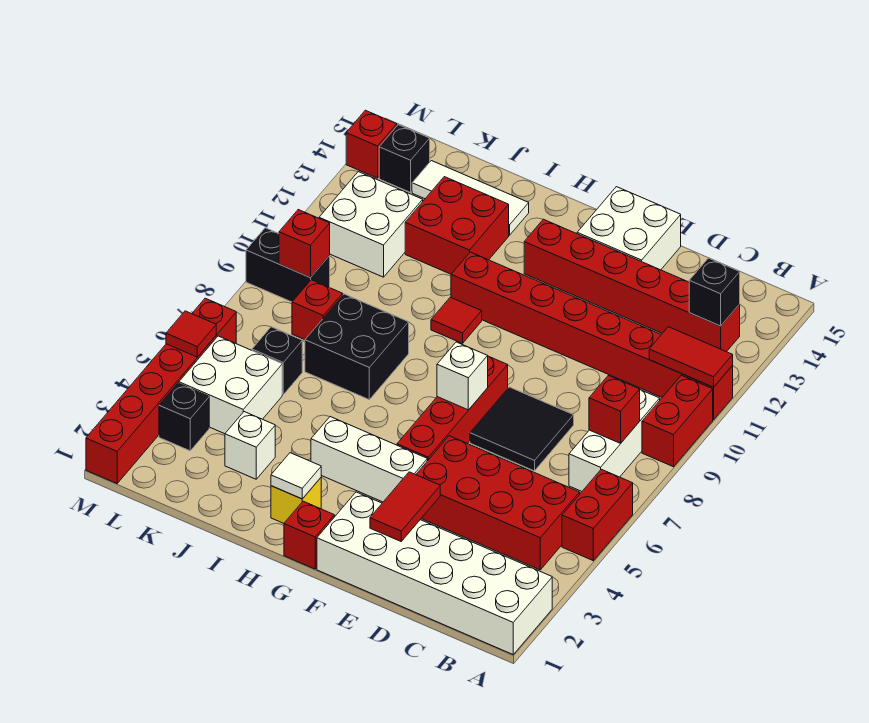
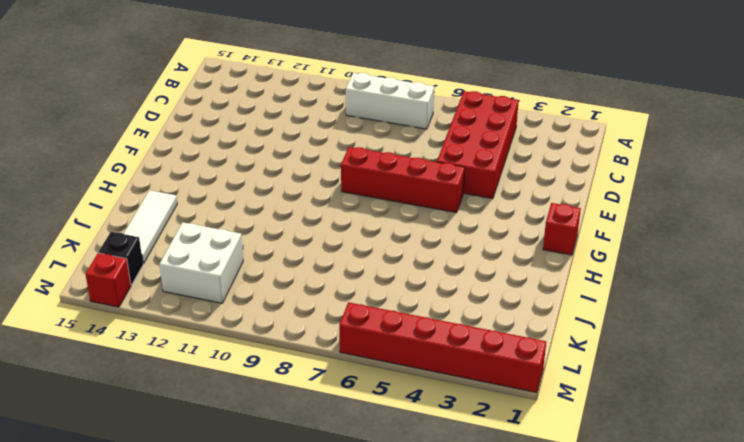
none -> white brick A1:F2 level 1
none -> red brick A5:A6 level 1
none -> red brick A9:A10 level 1
none -> red brick A11:H11 level 1

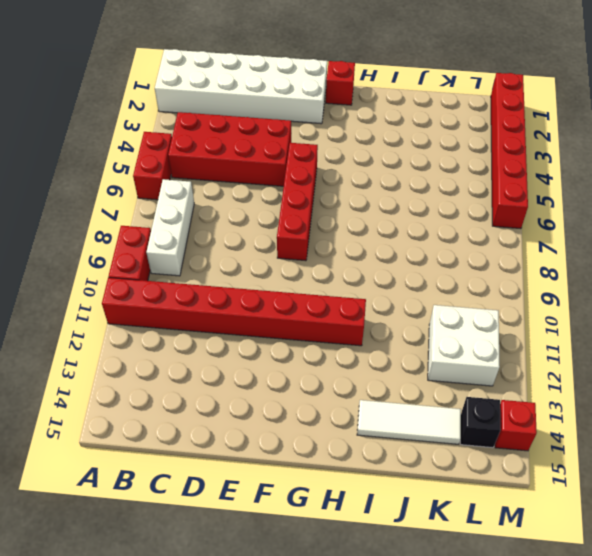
none -> red brick B13:G13 level 1
none -> black tile D7:E8 level 1
none -> white brick E14:F15 level 1
none -> white brick F4:H4 level 1

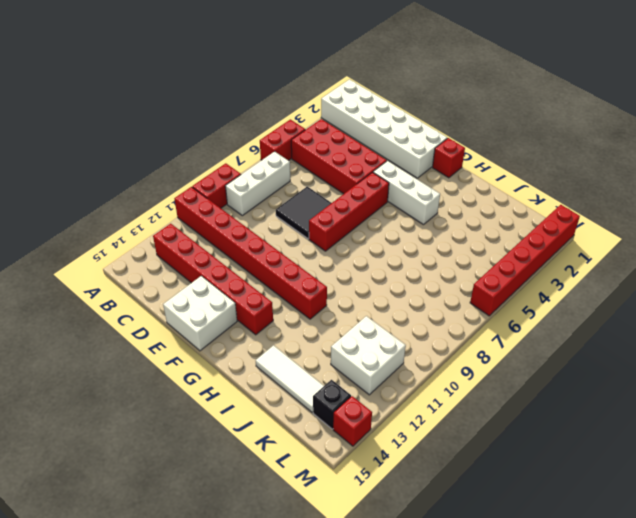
none -> yellow brick H2 level 1
none -> red tile H10 level 1
none -> black brick I7:J8 level 1
none -> red brick I12:J13 level 1

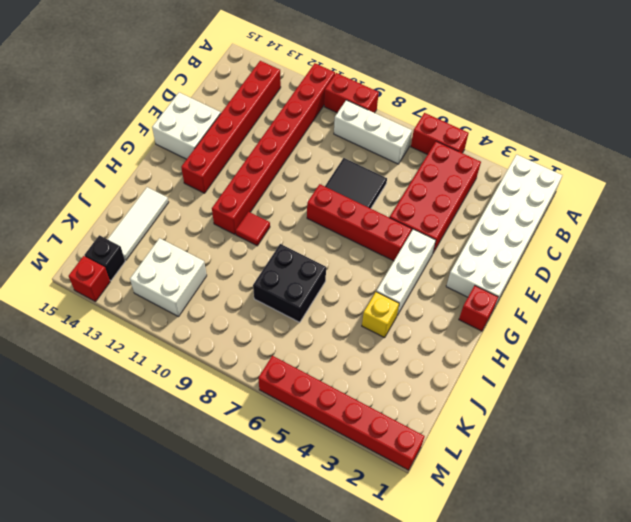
yellow brick I4 level 1 -> yellow brick H2 level 1
none -> red brick I12:J13 level 1
none -> white brick J3 level 1
none -> white brick K4:L5 level 1
none -> black brick K6 level 1

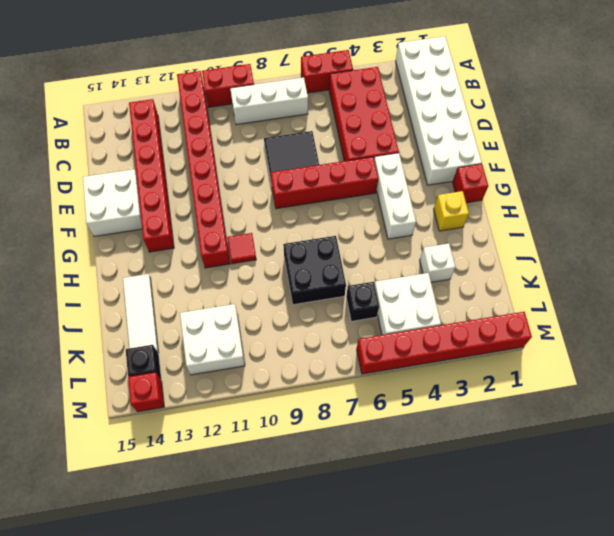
none -> red brick I12:J13 level 1
none -> red brick K8 level 1
none -> black brick L3 level 1
none -> black brick L9:M9 level 1

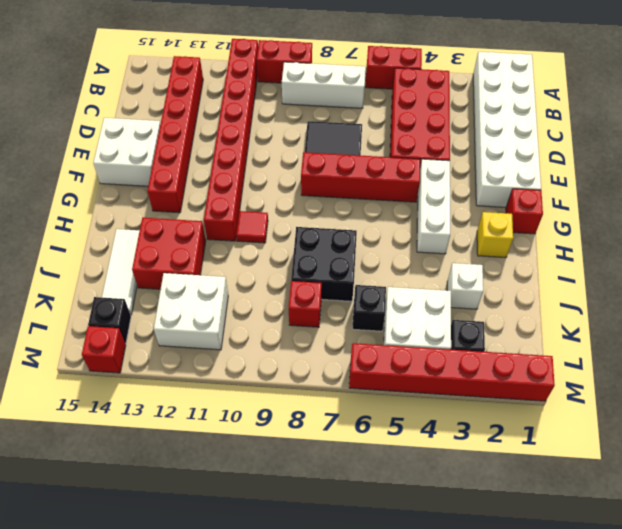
none -> black brick L9:M9 level 1
none -> red tile A11:B11 level 2
none -> red brick B8 level 2
none -> black brick B13 level 2

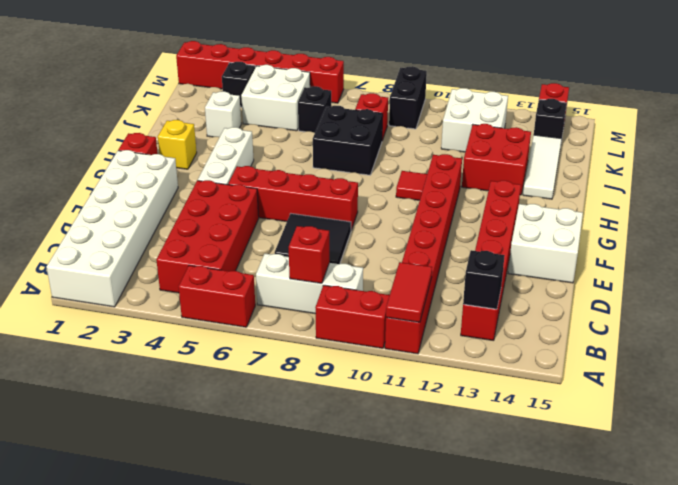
none -> red tile E2:E3 level 2
none -> white brick F7 level 2
none -> white tile H2 level 2
none -> red brick L9 level 2

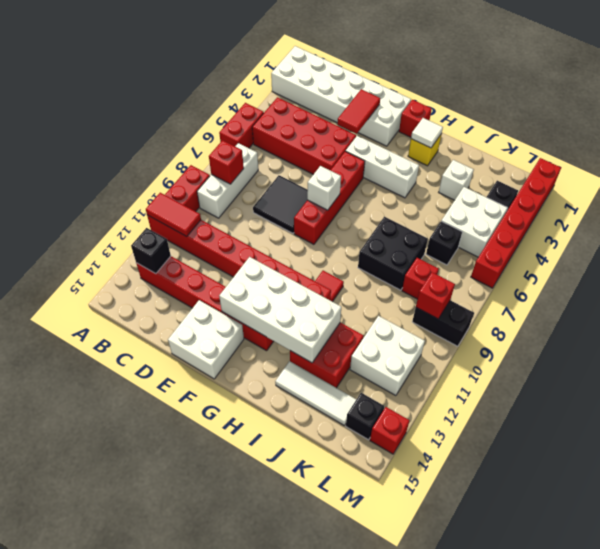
white brick F12:I13 level 2 -> none
none -> red tile M5 level 2

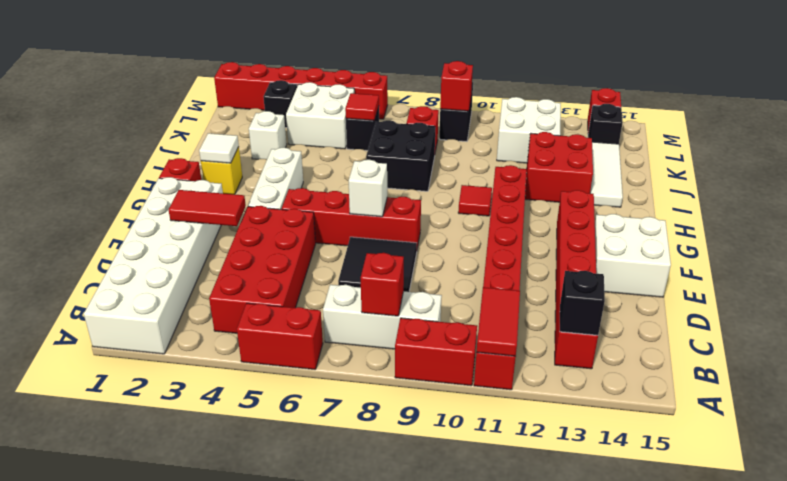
red tile K6 level 2 -> red tile M5 level 2

